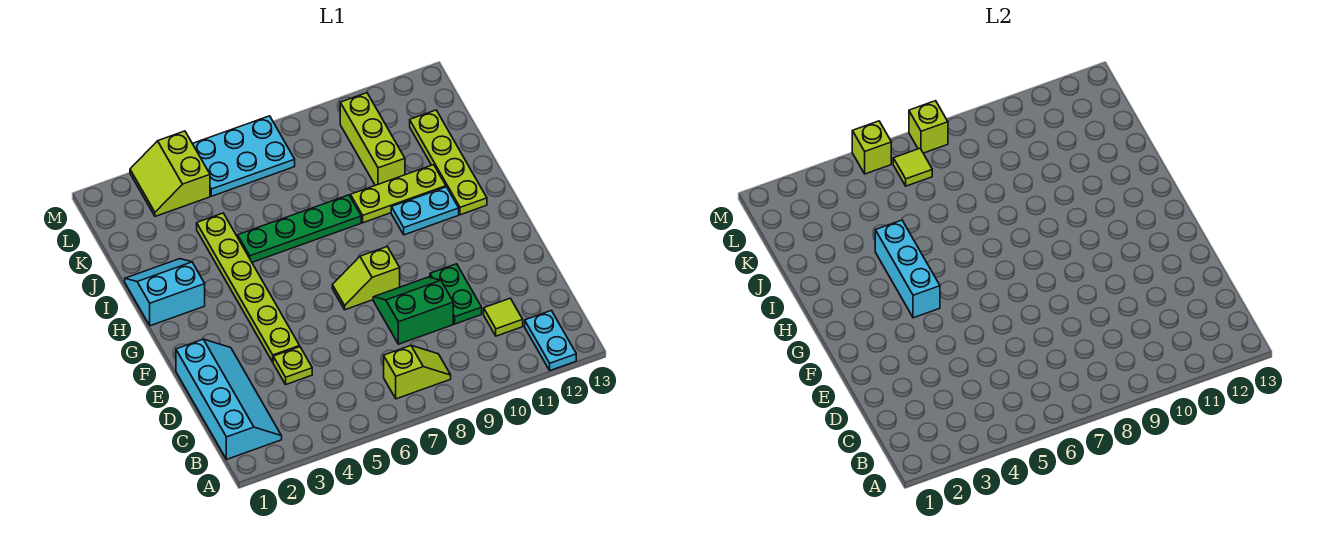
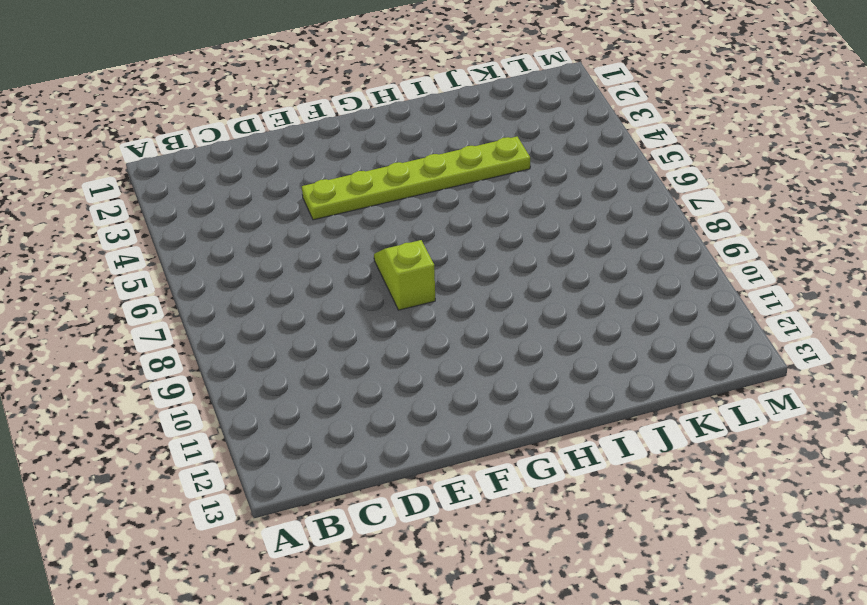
none -> cyan plate A12:B12 level 1
none -> cyan slope B1:E2 level 1 top 1
none -> lime slope B7:B8 level 1 top 7

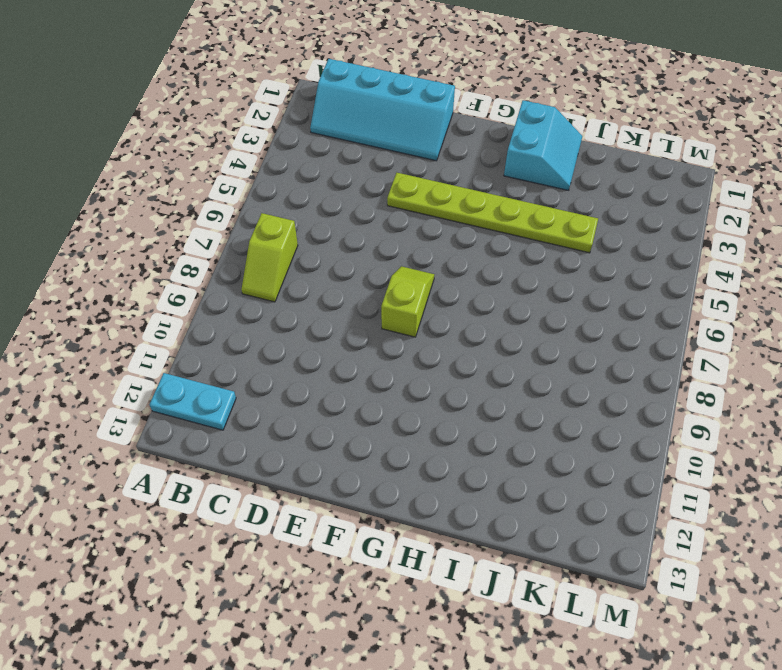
none -> lime tile C11 level 1
none -> lime plate D4 level 1
none -> green slope D8:E9 level 1 top D

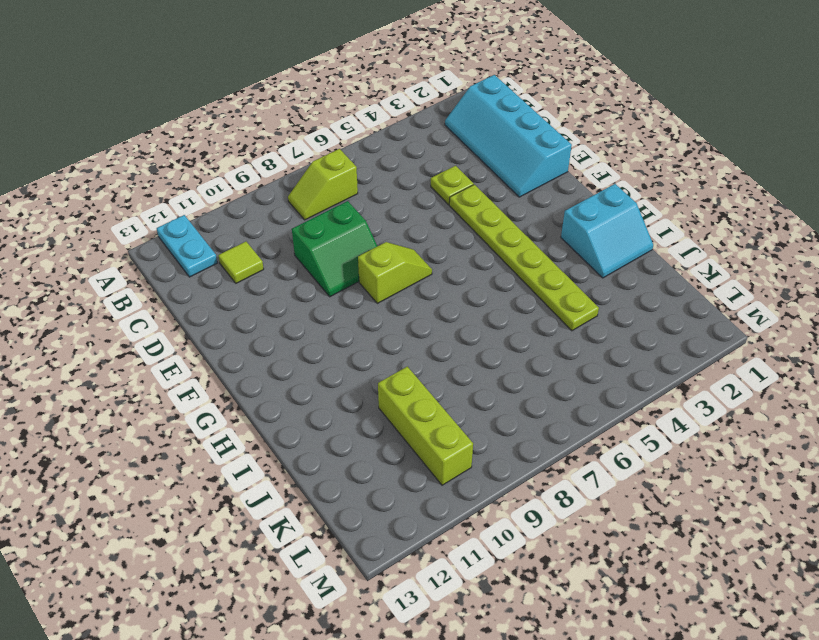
none -> green plate D10:E10 level 1
none -> cyan plate H10:H11 level 1
none -> lime plate H12:K12 level 1

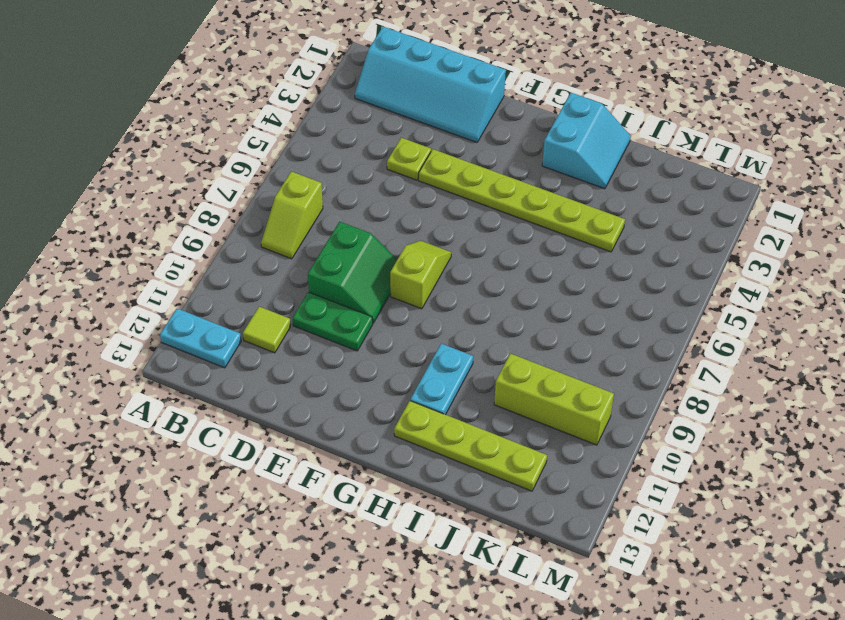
none -> green plate I5:I8 level 1
none -> lime plate I9:I11 level 1
none -> lime slope L3:M4 level 1 top 4

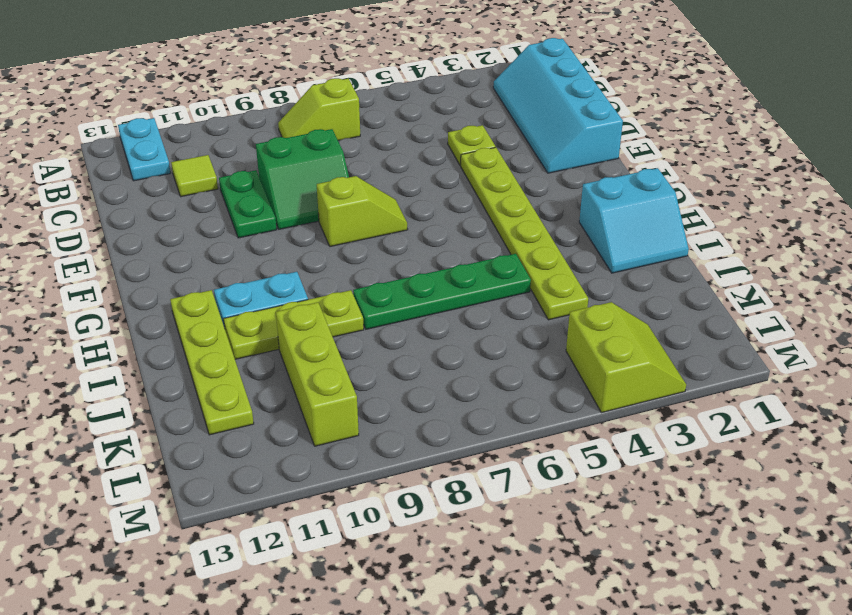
none -> cyan plate L5:M7 level 1
none -> cyan brick G4:I4 level 2
none -> lime tile L6 level 2

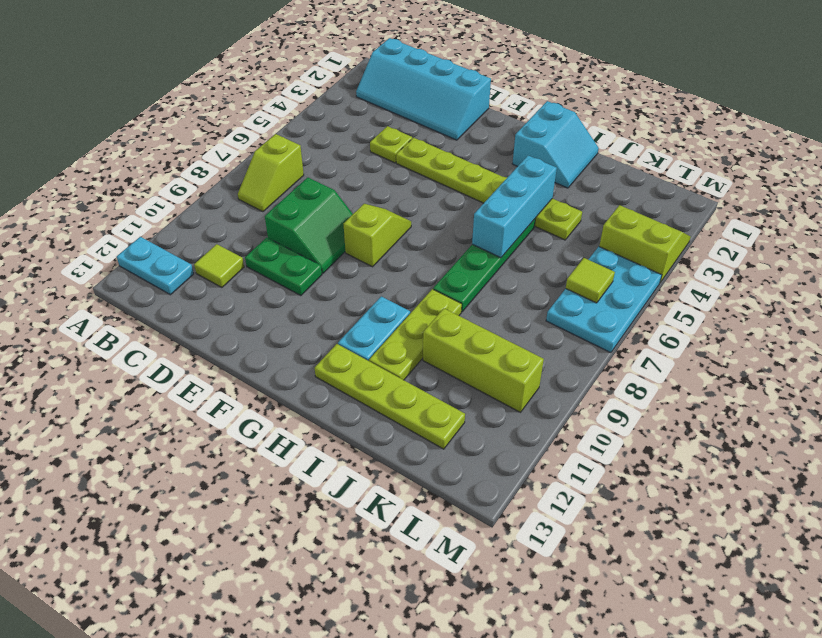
cyan brick I4:I6 level 2 -> cyan brick G4:I4 level 2
none -> lime brick M5 level 2
none -> lime brick M7 level 2

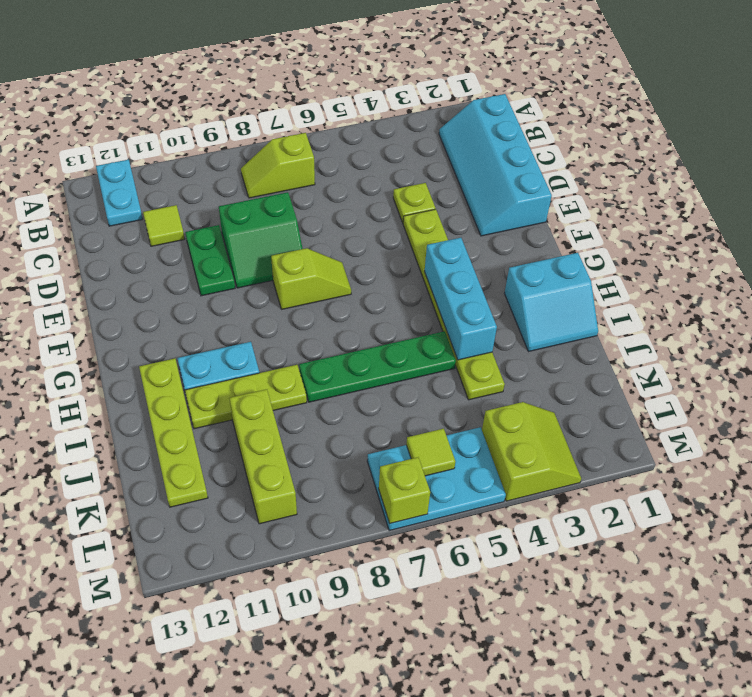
none -> lime brick M5 level 2

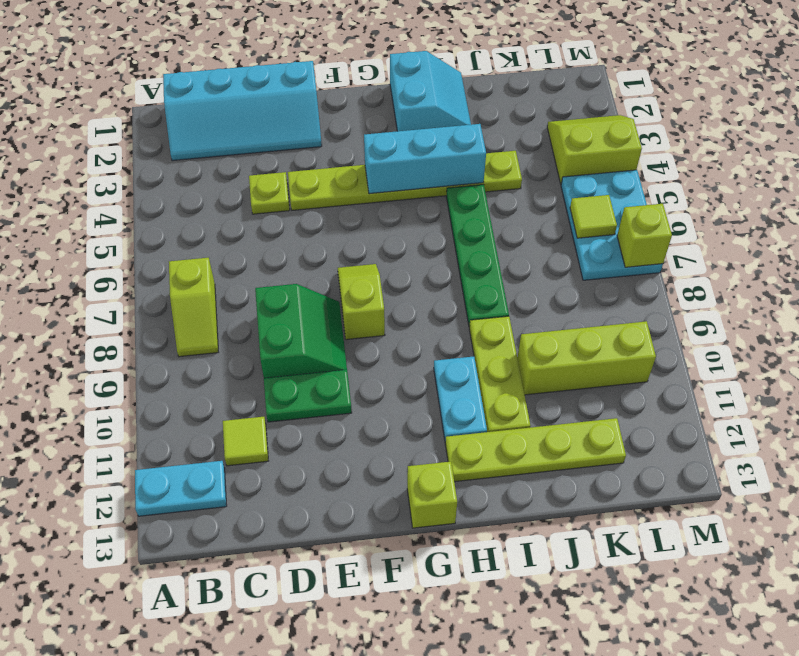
lime brick G13 level 1 -> lime brick M5 level 2

